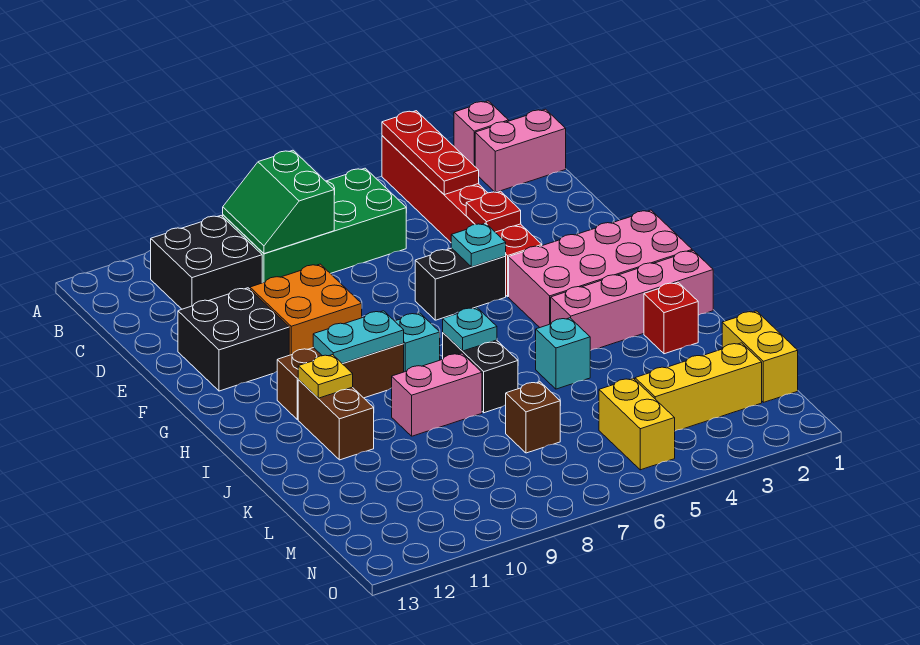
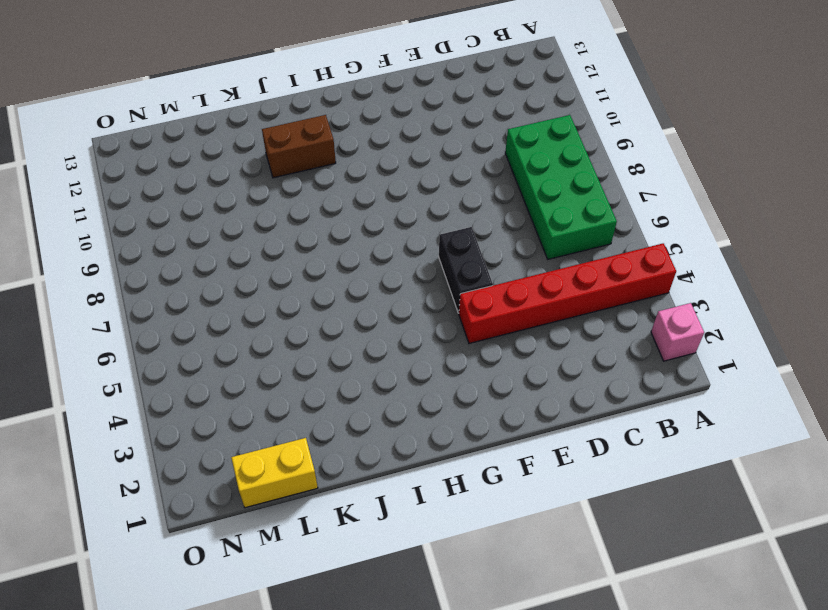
none -> pink brick B1:B2 level 1
none -> black brick B10:C11 level 1
none -> orange brick E9:F10 level 1

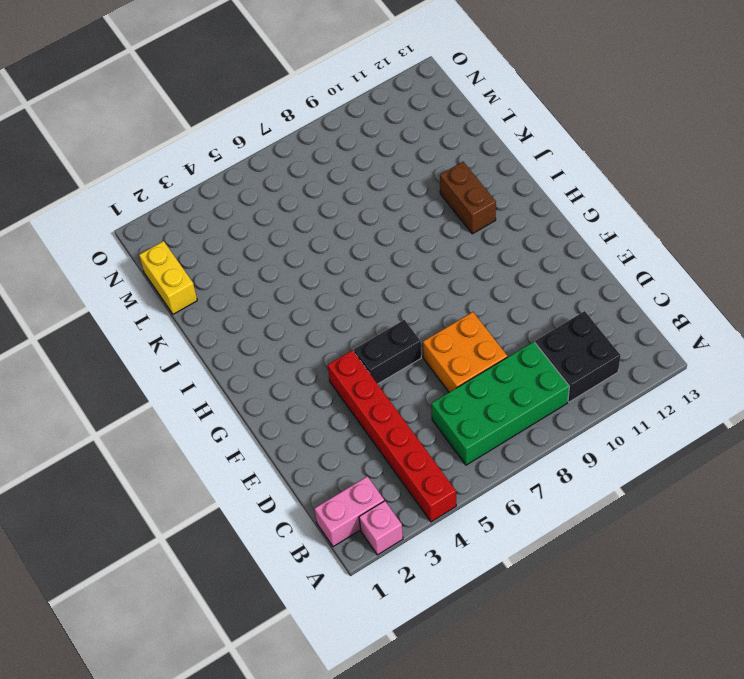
orange brick D7:E8 level 1 -> orange brick E9:F10 level 1
none -> black brick E11:F12 level 1
none -> pink brick G1:H4 level 1
none -> cyan brick H8 level 1

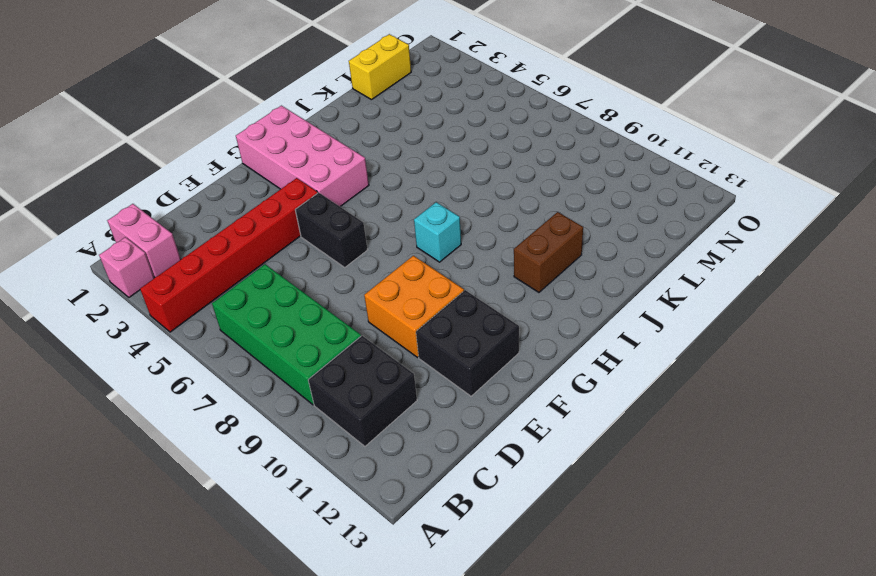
none -> brown brick H9:H11 level 1
none -> pink brick I1:I4 level 1
none -> black brick I7:J7 level 1

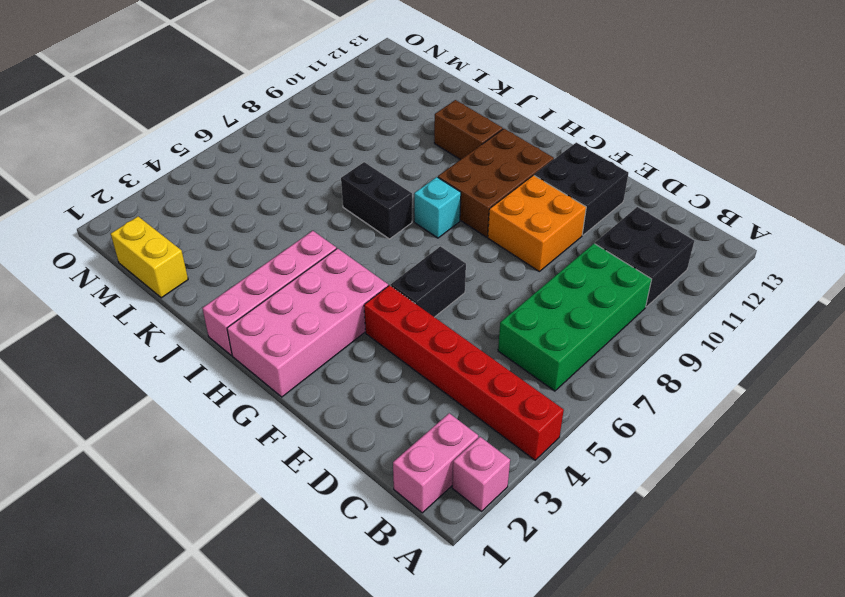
brown brick G9:H11 level 1 -> brown brick H9:H11 level 1
none -> red brick J2 level 1
none -> cyan brick J5 level 1
none -> pink brick J8:J9 level 1

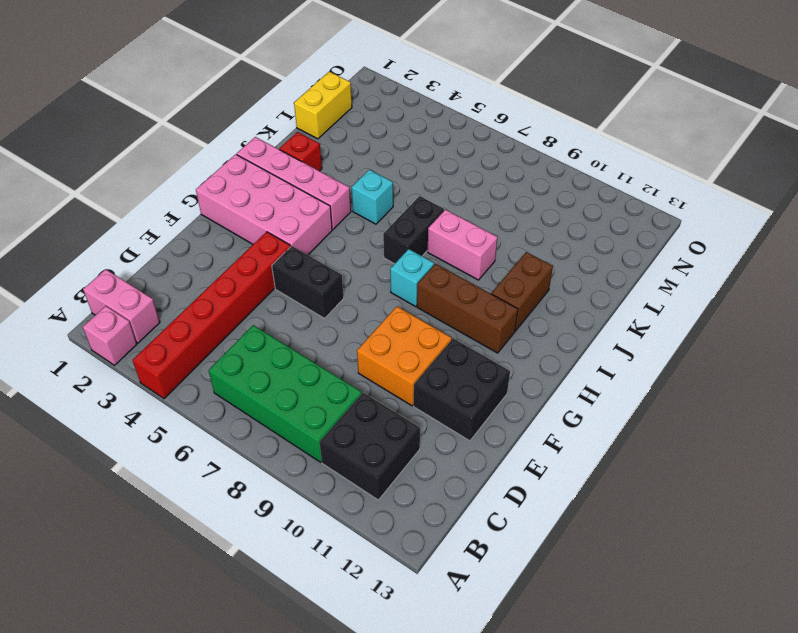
none -> brown brick L7 level 1
none -> yellow brick M2:M4 level 1
none -> yellow brick M5:N5 level 1

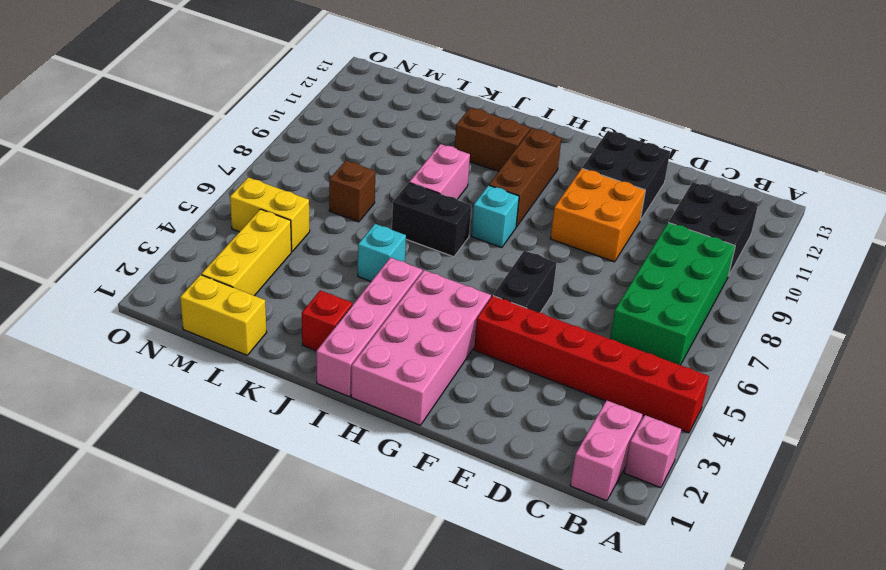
none -> red plate A4:C4 level 2
none -> green slope B8:C9 level 2 top 8
none -> red plate E4 level 2

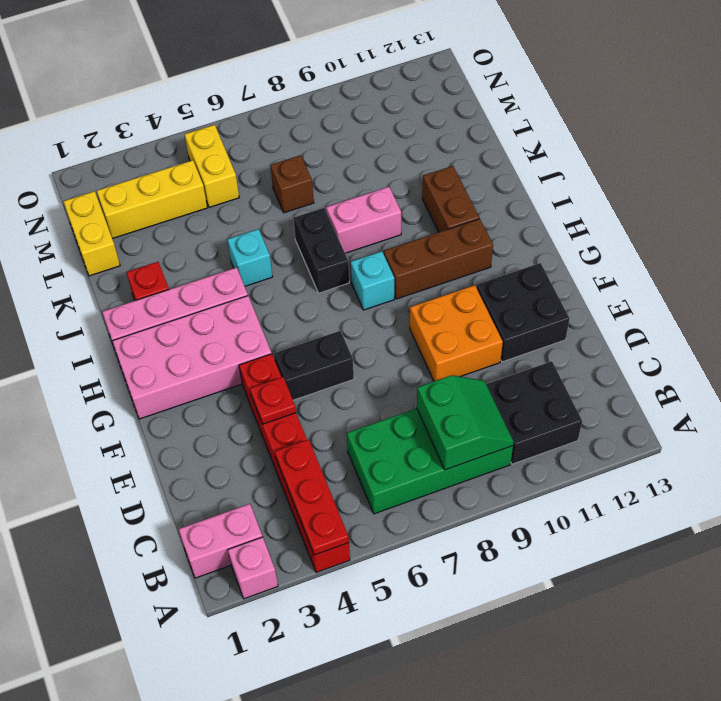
none -> cyan plate F5 level 2
none -> cyan plate H9:H10 level 2
none -> cyan plate I7 level 2

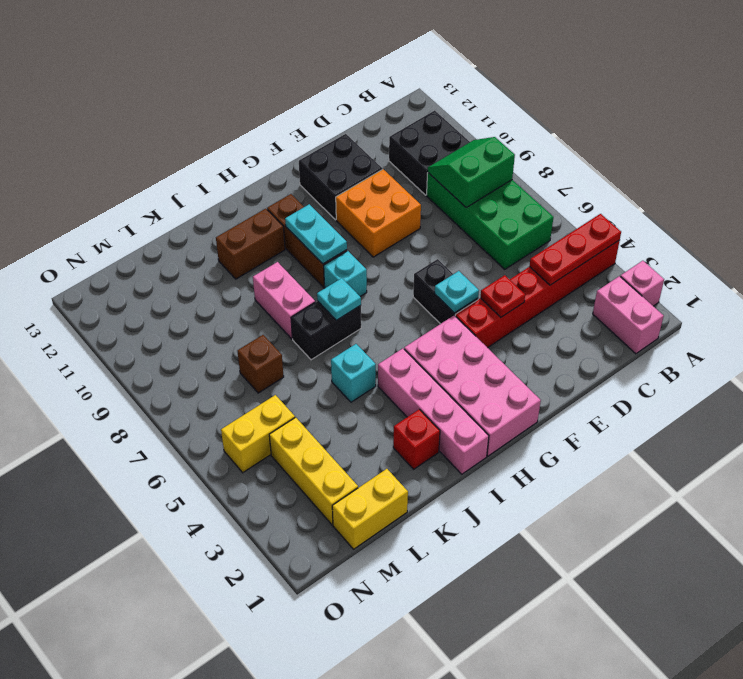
none -> yellow plate I11 level 2

